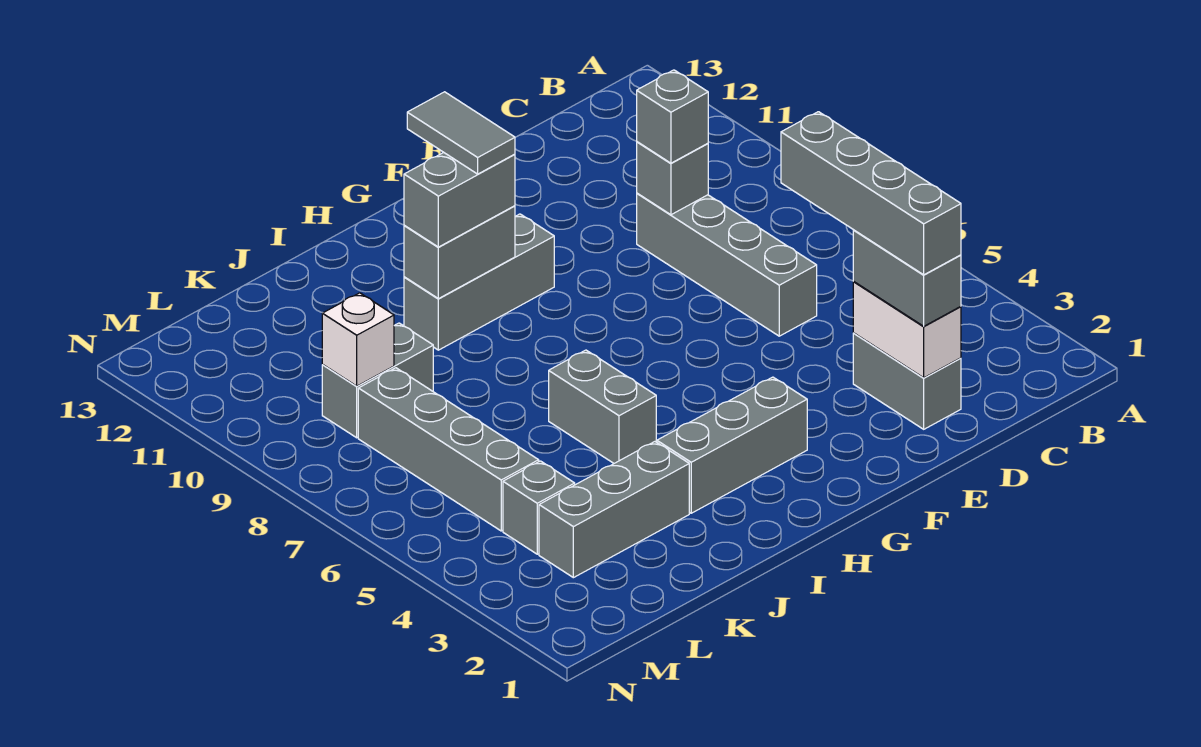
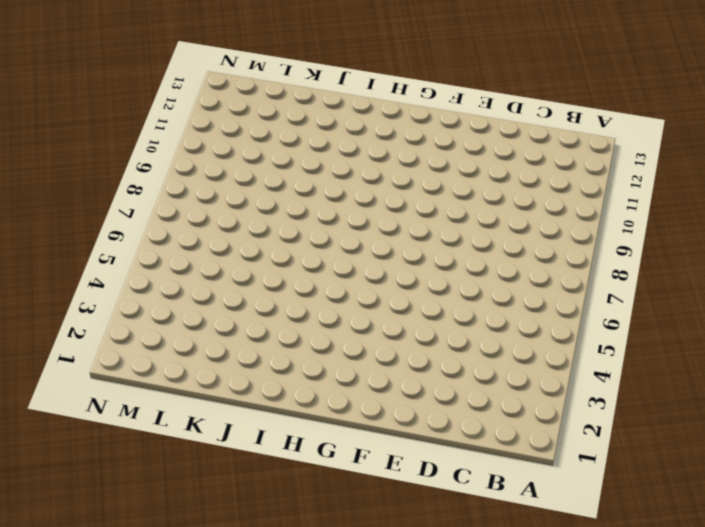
none -> grey brick D2:D3 level 1
none -> grey brick D6:D9 level 1
none -> grey brick G3:I3 level 1

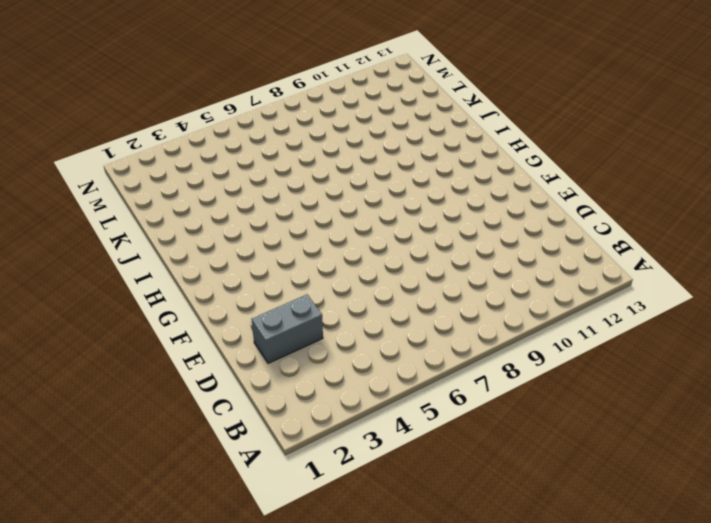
none -> grey brick D6:D9 level 1
none -> grey brick G3:I3 level 1
none -> grey brick G10:I10 level 1

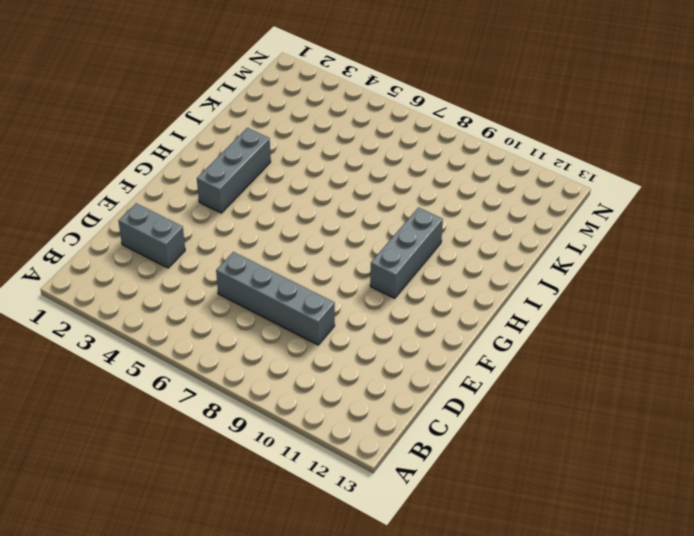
none -> grey brick I5:I6 level 1
none -> grey brick J3:L3 level 1
none -> grey brick K9:L9 level 1

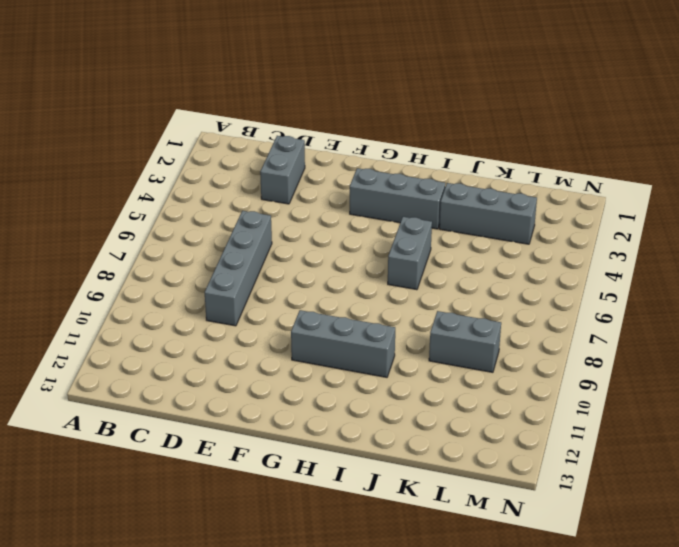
none -> grey brick L4 level 1
none -> grey brick L5:L8 level 1
none -> white brick D2:D3 level 2

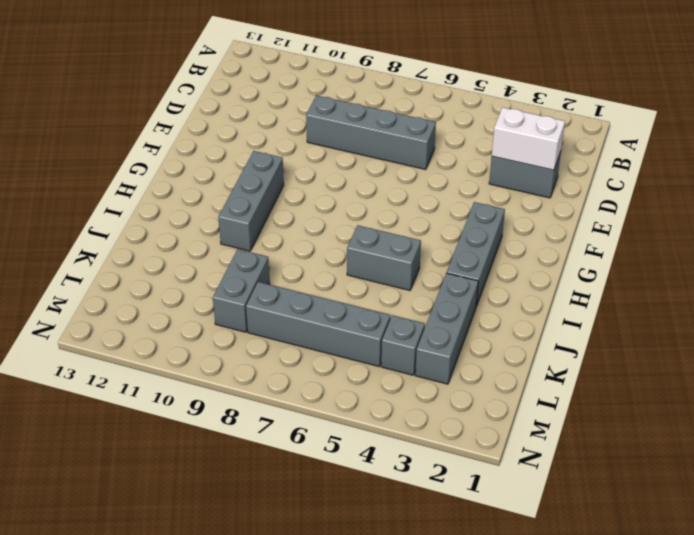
none -> grey brick D9 level 2
none -> grey brick H10:I10 level 2
none -> white brick L9 level 2

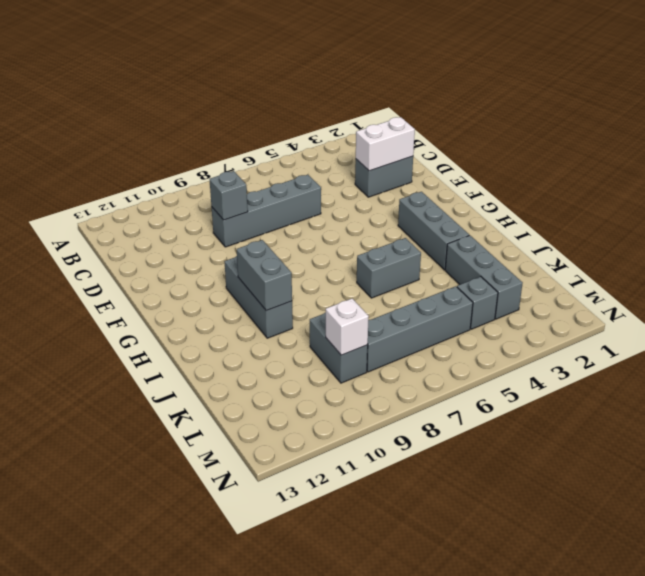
none -> grey brick D2:D3 level 3
none -> grey brick D9 level 3
none -> grey brick H10:I10 level 3

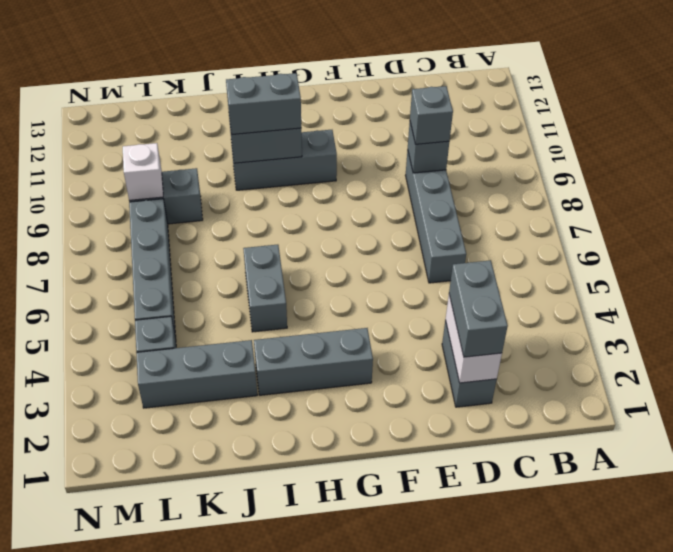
none -> grey brick D2:D5 level 4
none -> grey tile H10:H11 level 4

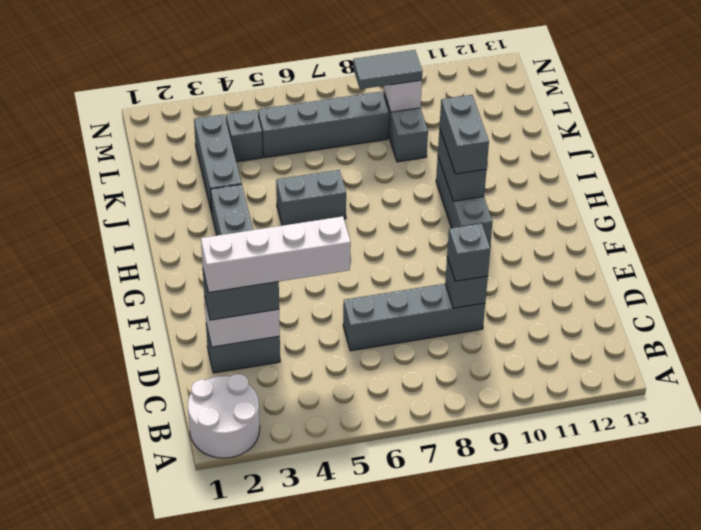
white round brick A1:B2 level 1 -> none
white brick D2:D5 level 4 -> grey brick D2:D5 level 4
grey tile L8:L9 level 3 -> grey tile H10:H11 level 4

